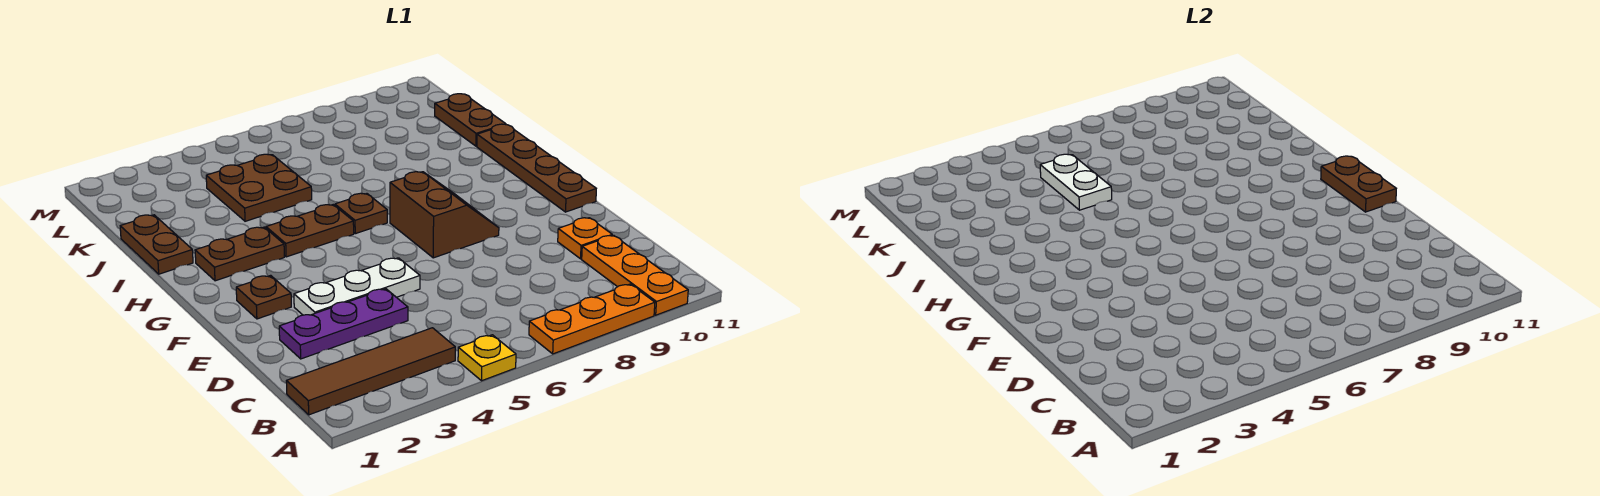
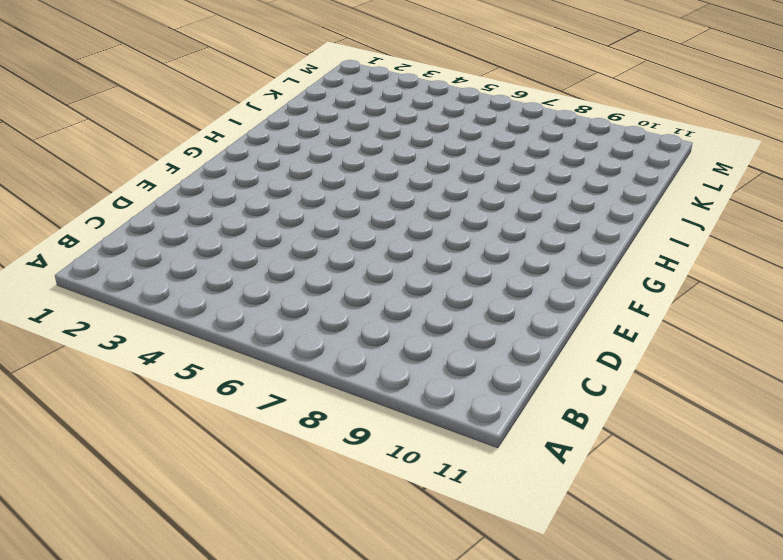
none -> yellow plate A5 level 1
none -> orange plate A7:A9 level 1
none -> orange plate A10:C10 level 1

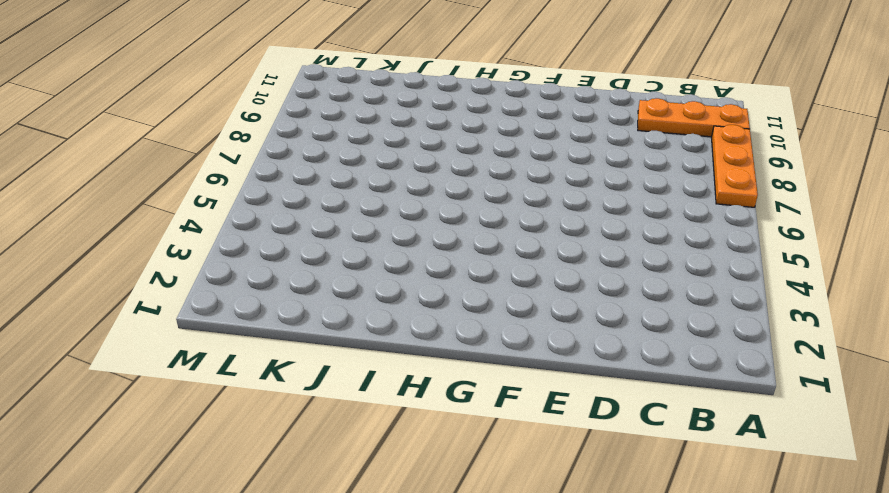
none -> yellow plate A5 level 1
none -> brown tile B1:B4 level 1
none -> purple plate D2:D4 level 1

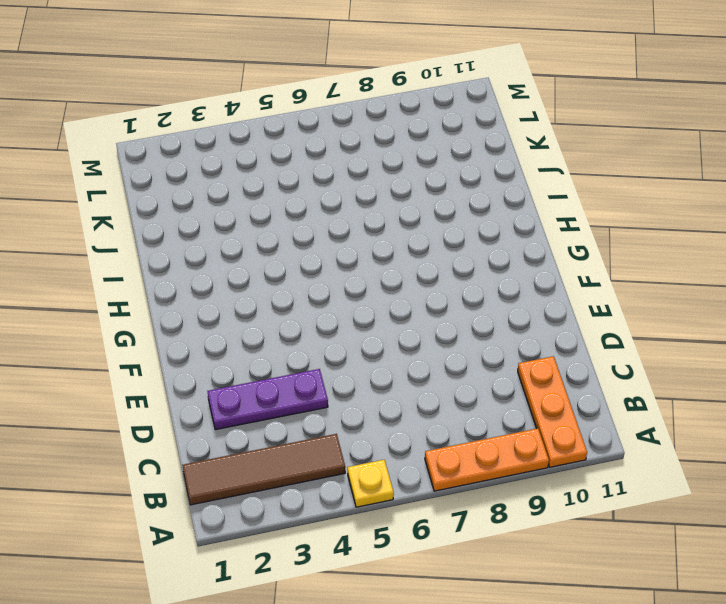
none -> orange plate D10 level 1
none -> white plate E3:E5 level 1
none -> brown plate F2 level 1

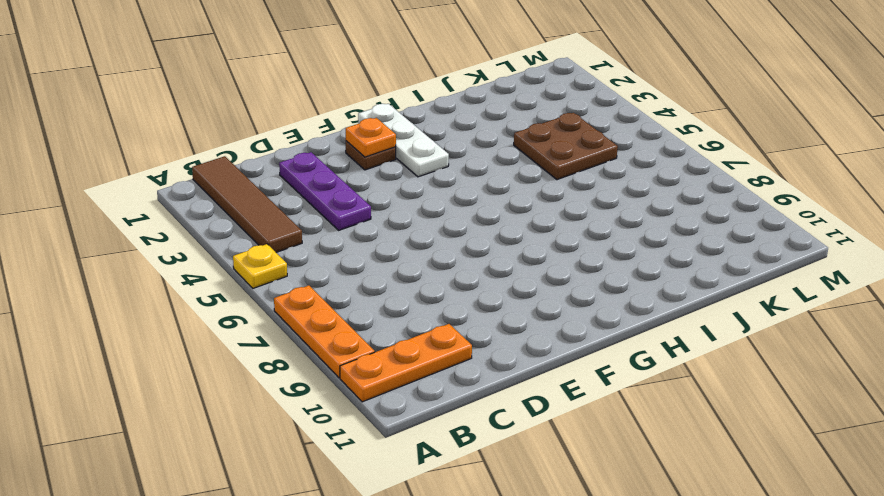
orange plate F2 level 2 -> orange plate D10 level 1
white plate G1:G3 level 1 -> white plate E3:E5 level 1
none -> brown slope F7:G8 level 1 top 7
none -> brown plate F11:I11 level 1
none -> brown plate H2:H3 level 1

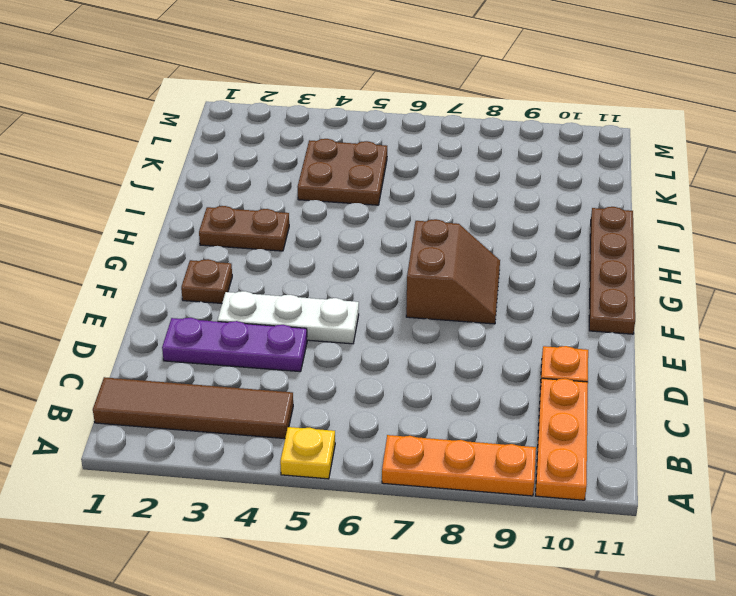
none -> brown plate H4:H5 level 1
none -> brown plate H6 level 1
none -> brown plate I1:J1 level 1

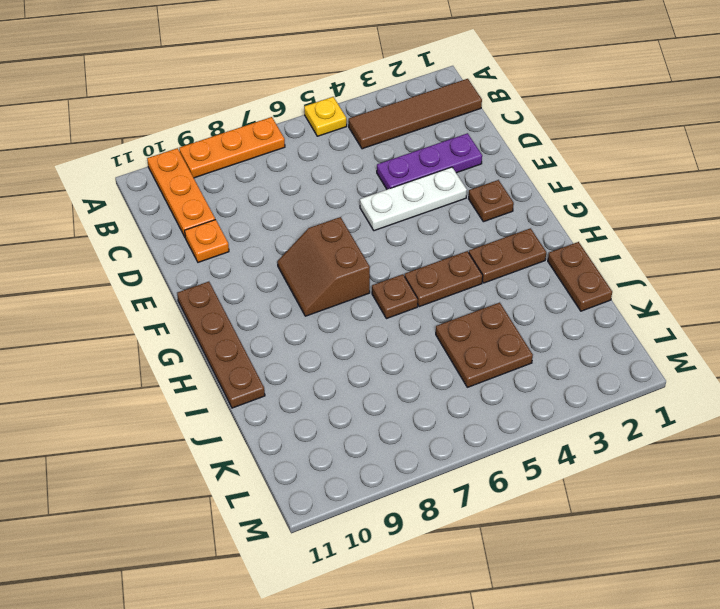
none -> brown plate J11:K11 level 1
none -> brown plate F11:G11 level 2
none -> white plate J5:K5 level 2

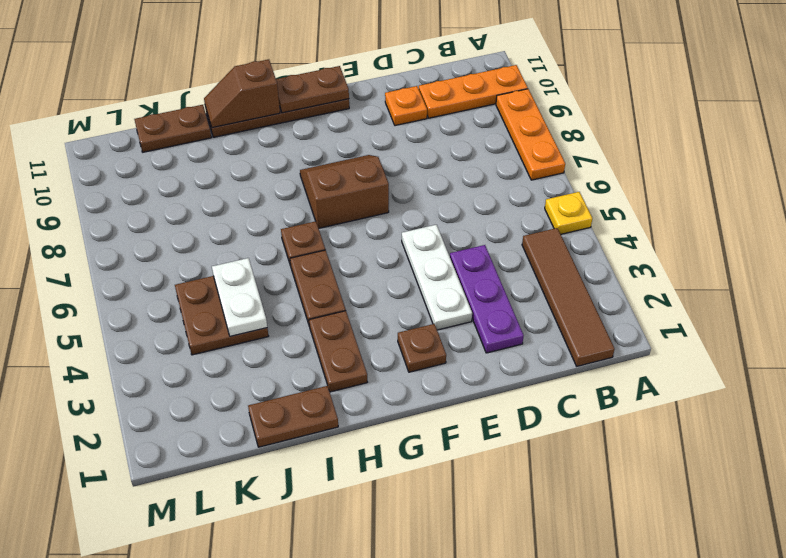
brown slope H11:I11 level 2 top H -> none
white plate J4:J5 level 2 -> white plate J5:K5 level 2

